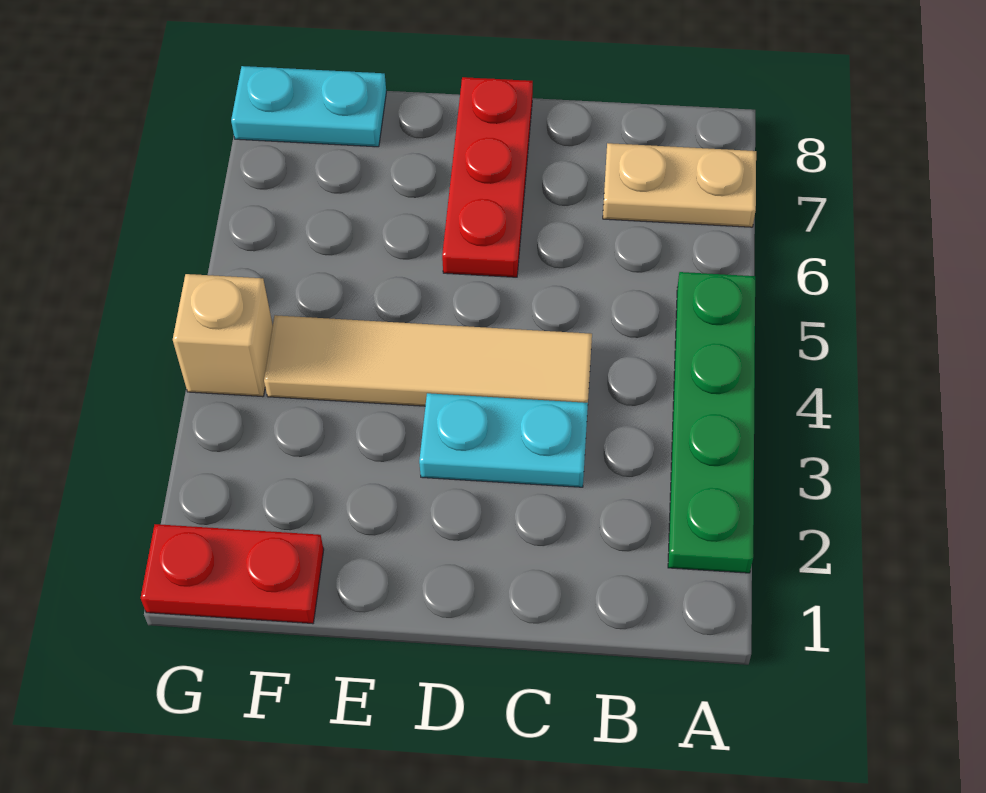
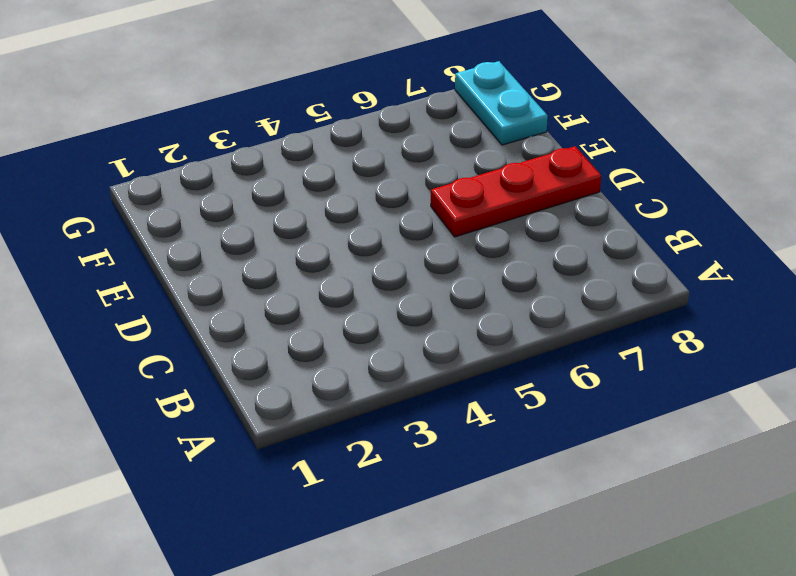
none -> green plate A2:A5 level 1
none -> tan plate A7:B7 level 1

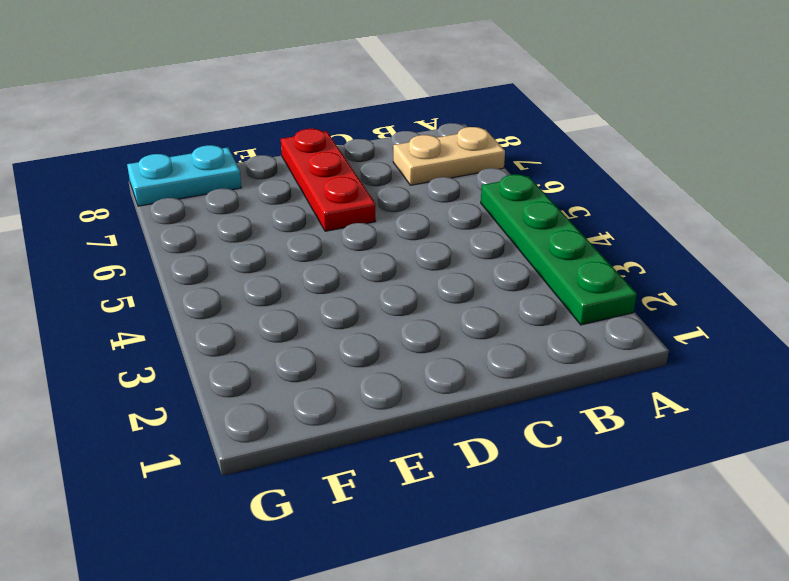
none -> cyan plate C3:D3 level 1
none -> tan tile C4:F4 level 1

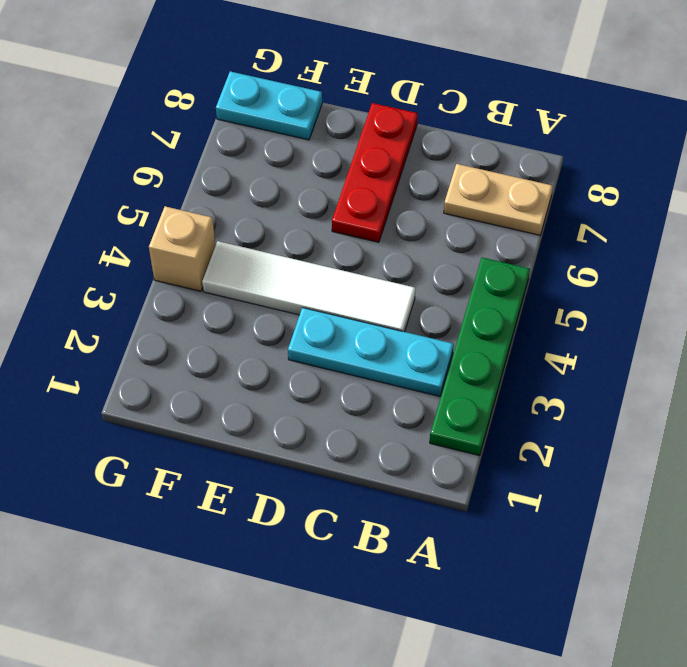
cyan plate B3:D3 level 1 -> cyan plate C3:D3 level 1
white tile C4:F4 level 1 -> tan tile C4:F4 level 1
none -> red plate F1:G1 level 1

